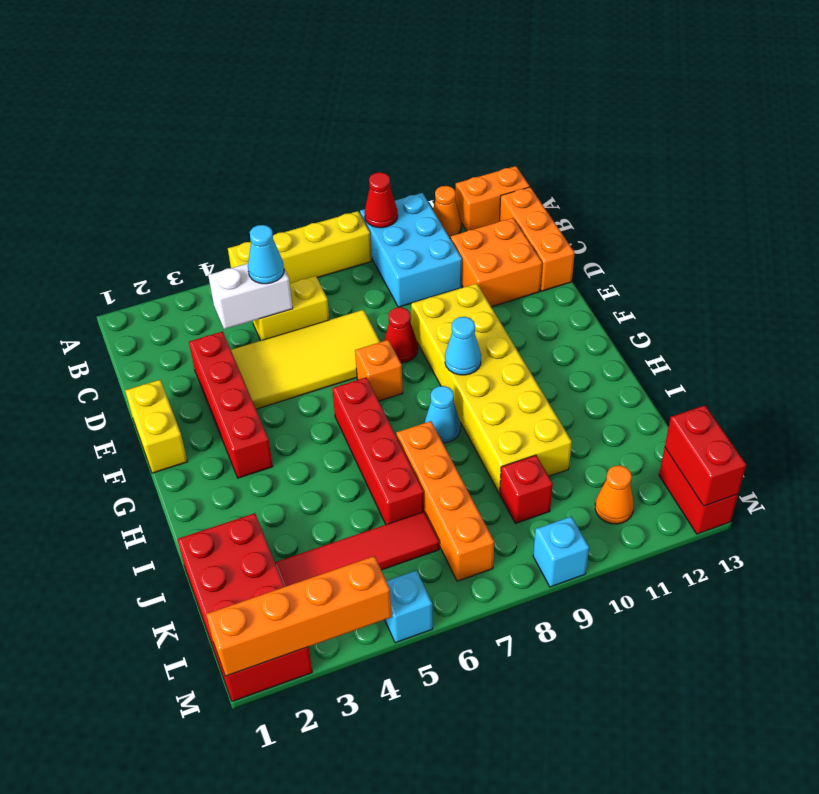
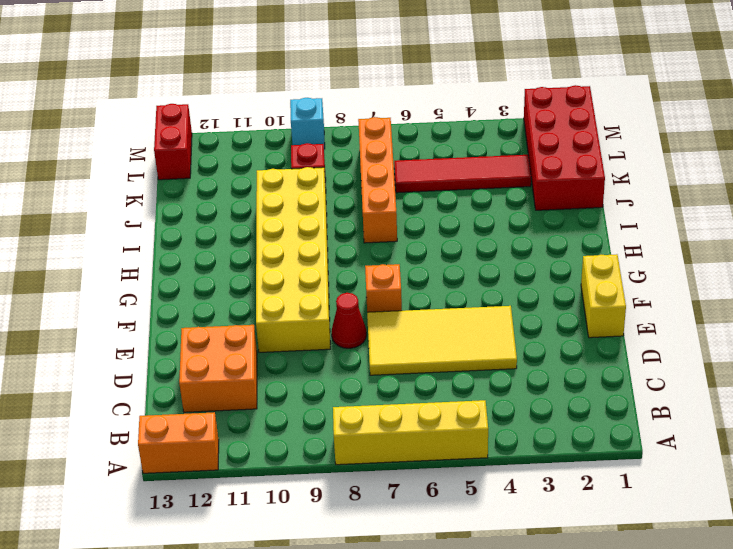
none -> cyan brick A9:C10 level 1
none -> orange cone A11 level 1
none -> orange brick B13:D13 level 1

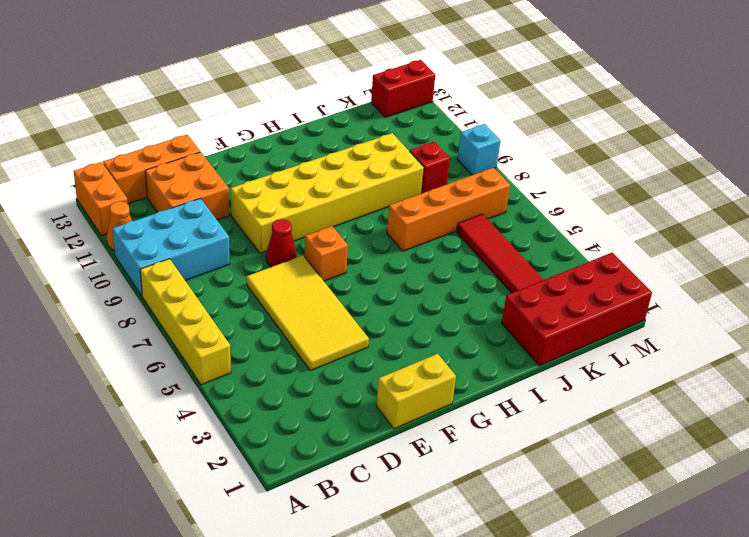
none -> yellow brick C5:C6 level 1
none -> red brick D3:G3 level 1
none -> red brick G6:J6 level 1

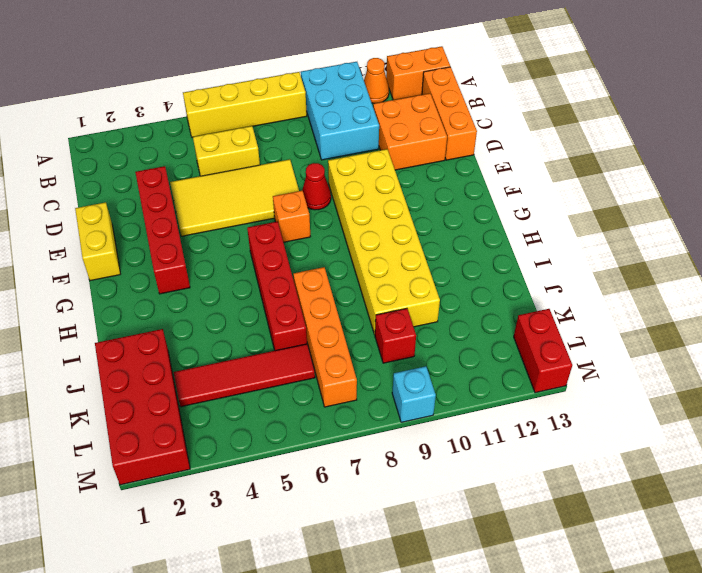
none -> cyan cone H8 level 1
none -> orange cone L11 level 1
none -> cyan brick M5 level 1

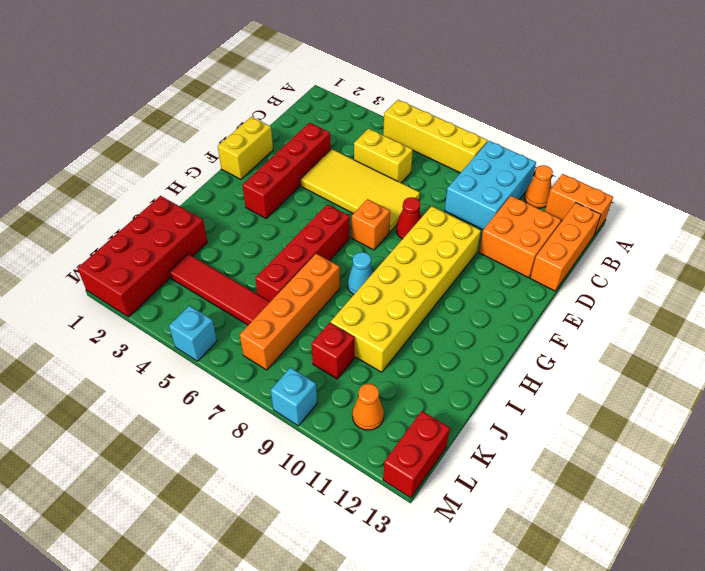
none -> red cone A9 level 2
none -> white brick C4:C5 level 2
none -> cyan cone G9 level 2

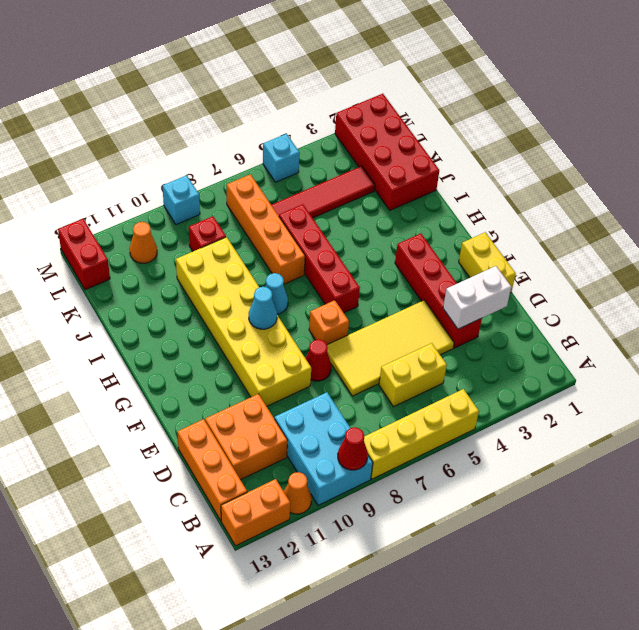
white brick D2:D3 level 2 -> white brick C4:C5 level 2
none -> red brick L13:M13 level 2
none -> orange brick M1:M4 level 2
none -> cyan cone C5 level 3

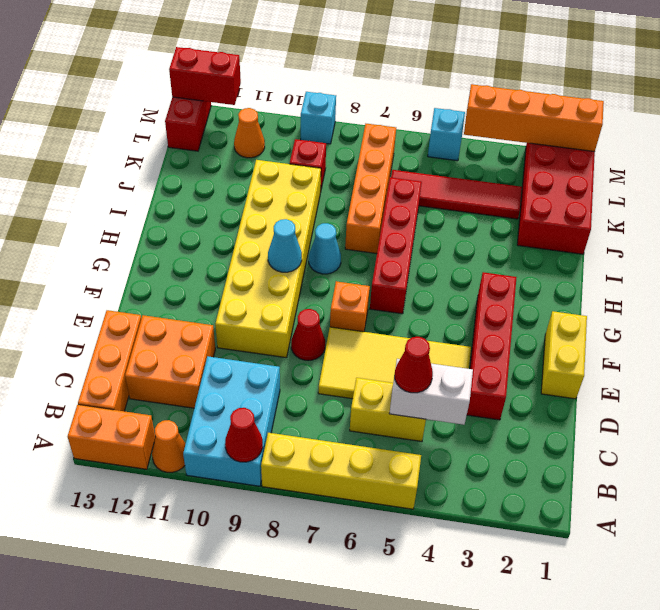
red cone C5 level 3 -> cyan cone C5 level 3
red brick M12:M13 level 2 -> red brick L13:M13 level 2

